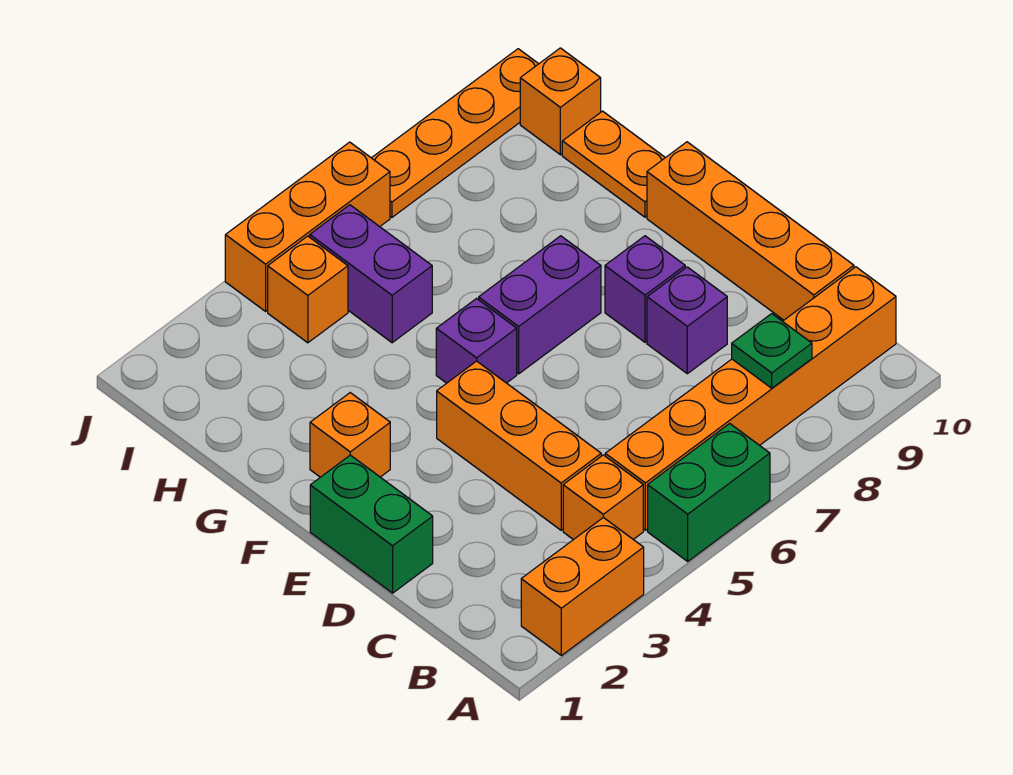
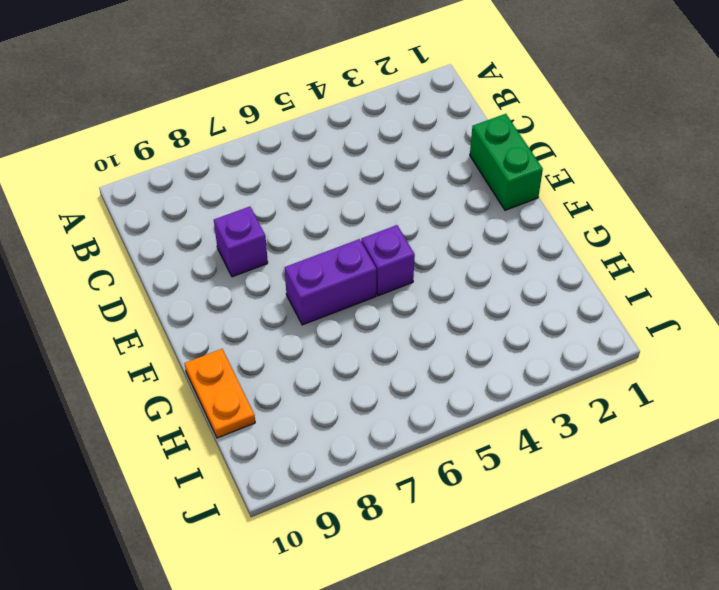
none -> orange brick A2:A3 level 1
none -> green brick A5:A6 level 1
none -> orange brick B4 level 1

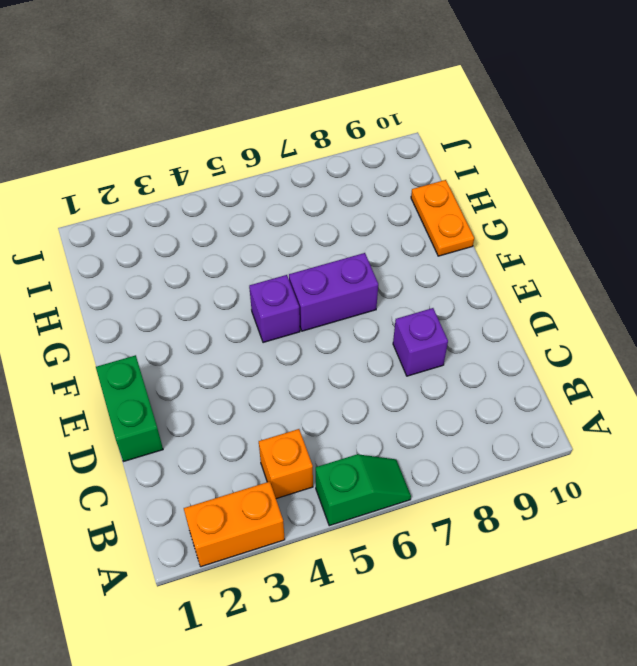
green slope A5:A6 level 1 top 5 -> green brick A5:A6 level 1
none -> orange brick B5:B10 level 1
none -> orange brick C4:E4 level 1
none -> orange brick C10:F10 level 1

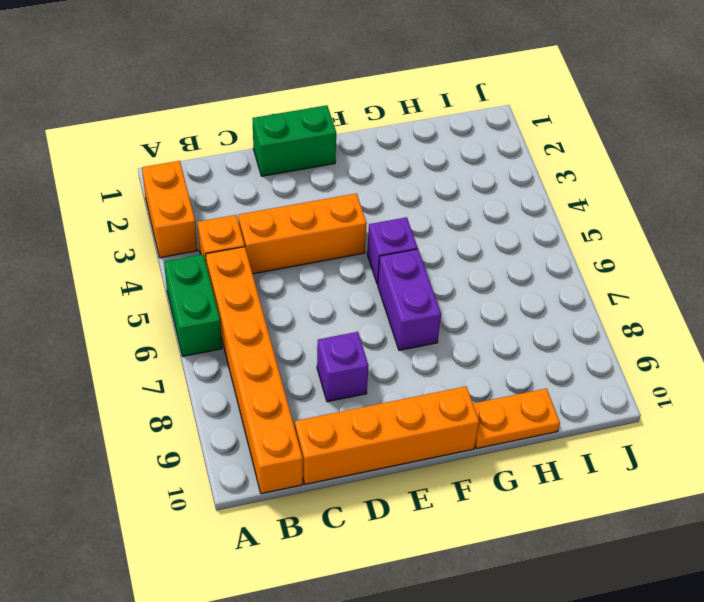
none -> purple brick E8 level 1
none -> orange brick F2 level 1
none -> purple brick H5:I5 level 1

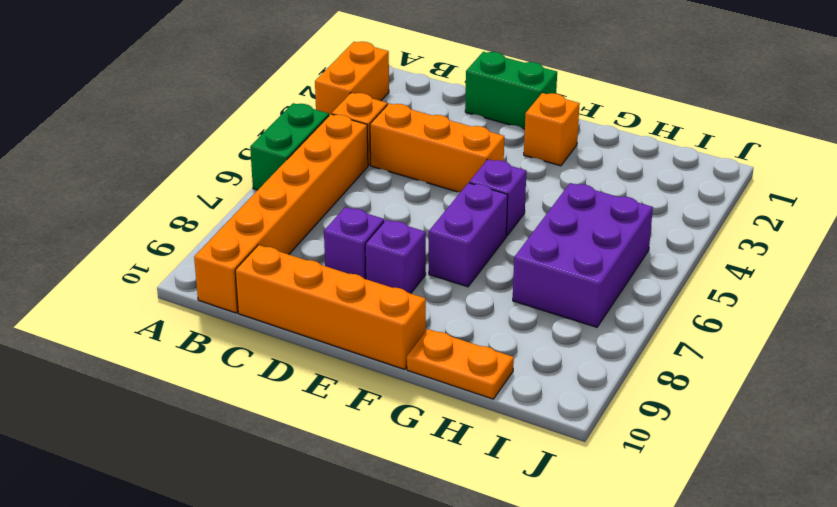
purple brick H5:I7 level 1 -> purple brick H5:I5 level 1
none -> orange brick I4 level 1
none -> orange brick I10 level 1
none -> orange brick J4:J6 level 1

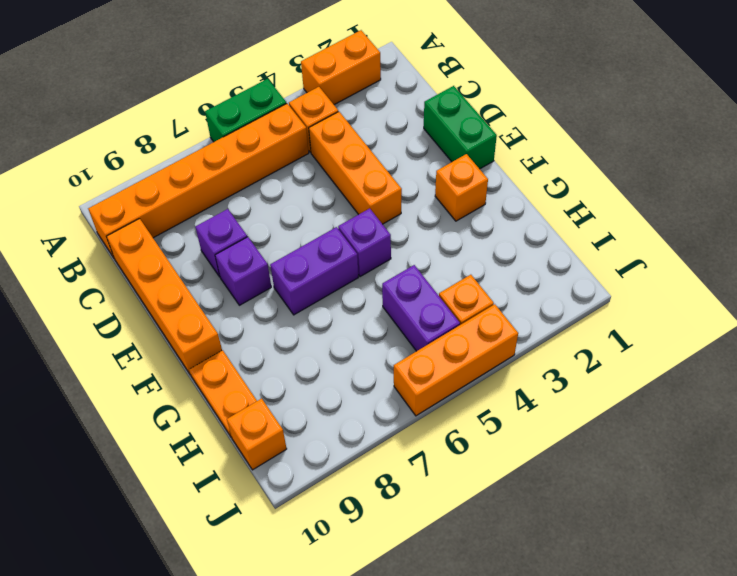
none -> orange plate J7:J10 level 1
none -> green plate B8 level 2

